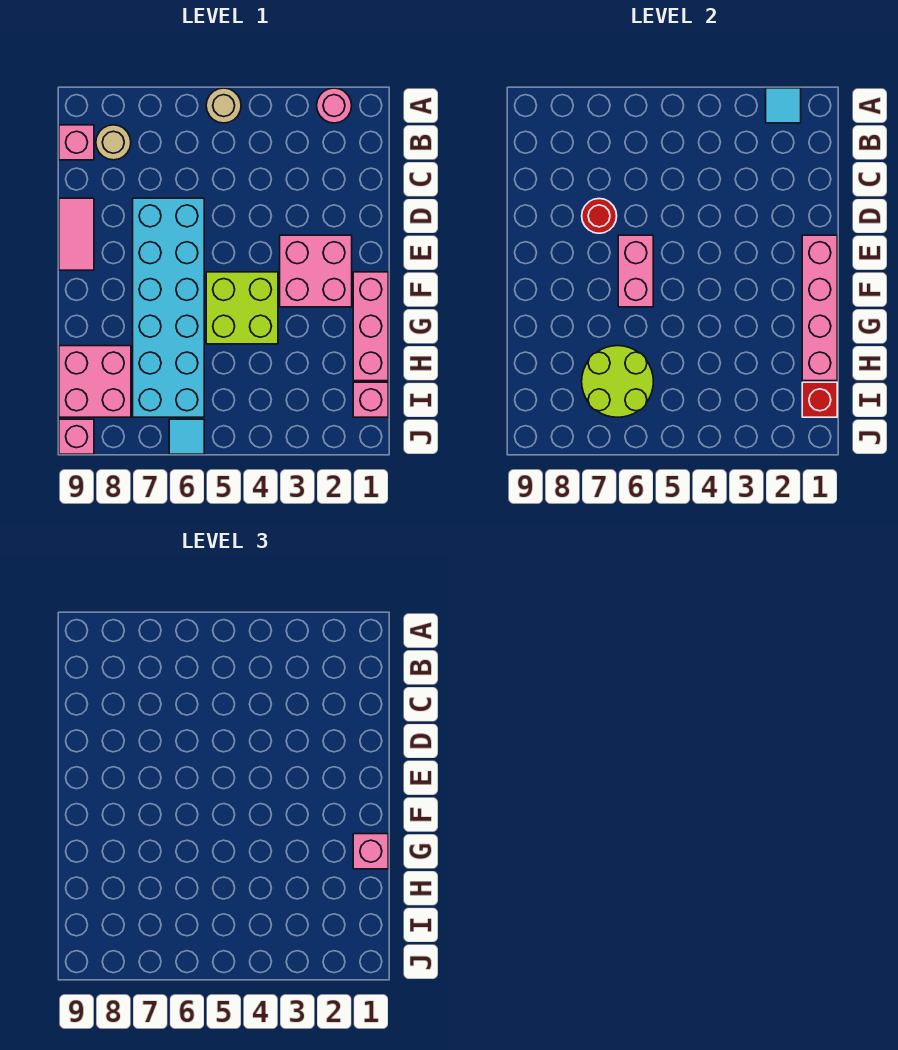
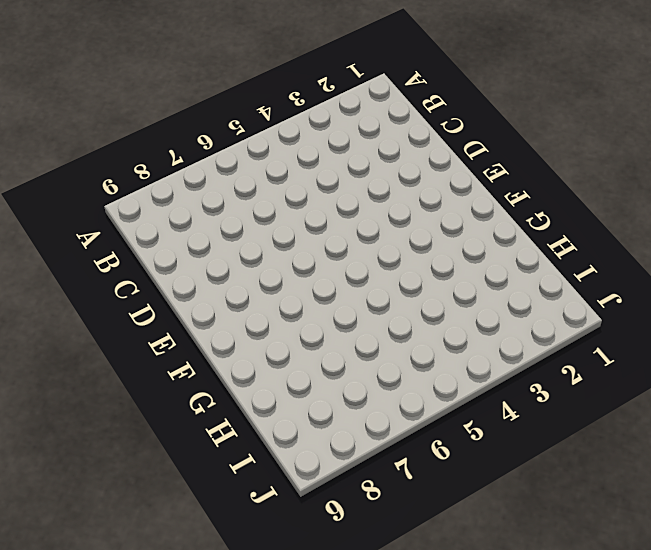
none -> pink round brick A2 level 1
none -> tan round brick A5 level 1
none -> tan round brick B8 level 1

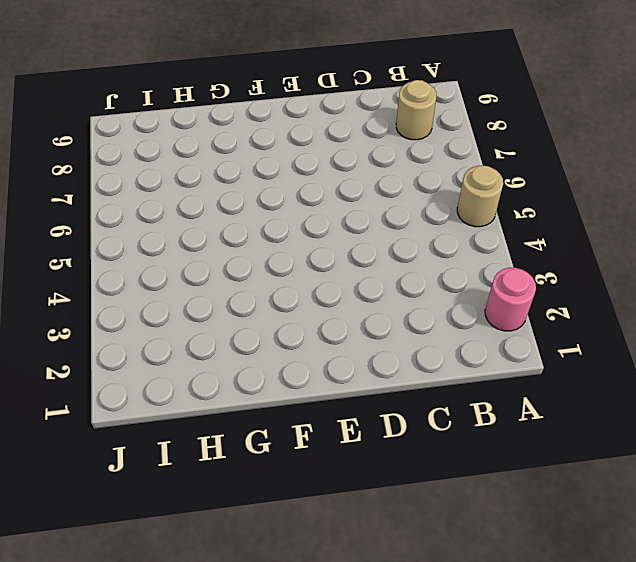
none -> pink brick B9 level 1
none -> cyan brick D6:I7 level 1
none -> pink tile D9:E9 level 1

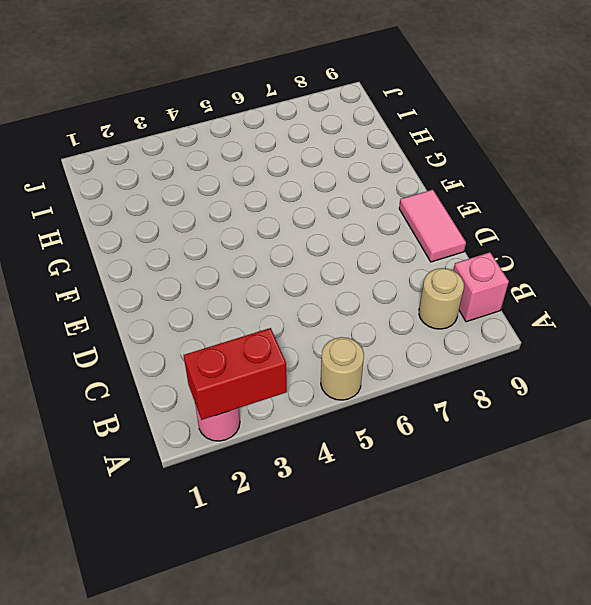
red brick A2:A3 level 2 -> cyan tile A2 level 2
none -> cyan brick D6:I7 level 1
none -> pink brick E2:F3 level 1
none -> pink brick F1:H1 level 1

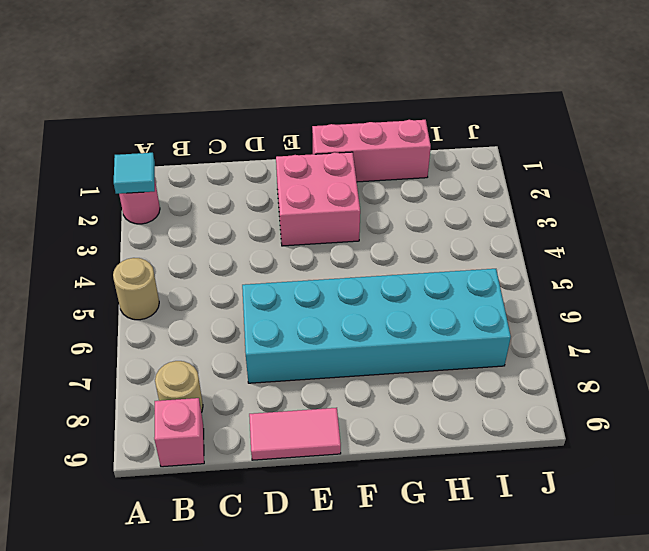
none -> lime brick F4:G5 level 1
none -> pink brick H8:I9 level 1
none -> pink brick I1 level 1

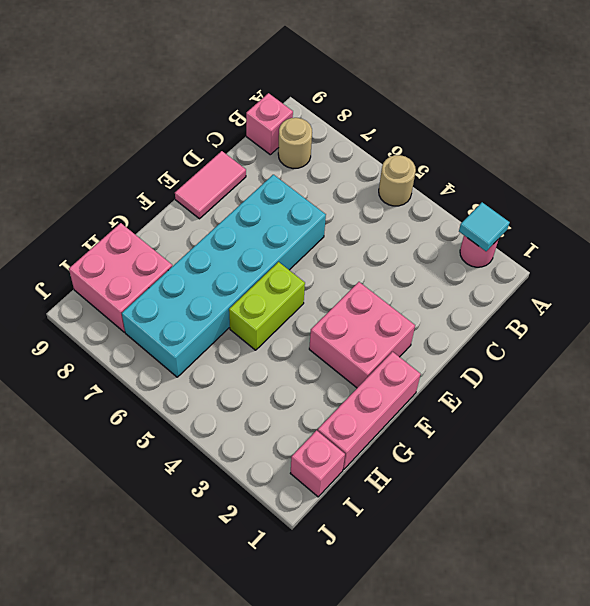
lime brick F5:G5 level 1 -> lime brick F4:G5 level 1
none -> cyan tile J6 level 1
none -> pink brick J9 level 1
none -> red round brick D7 level 2

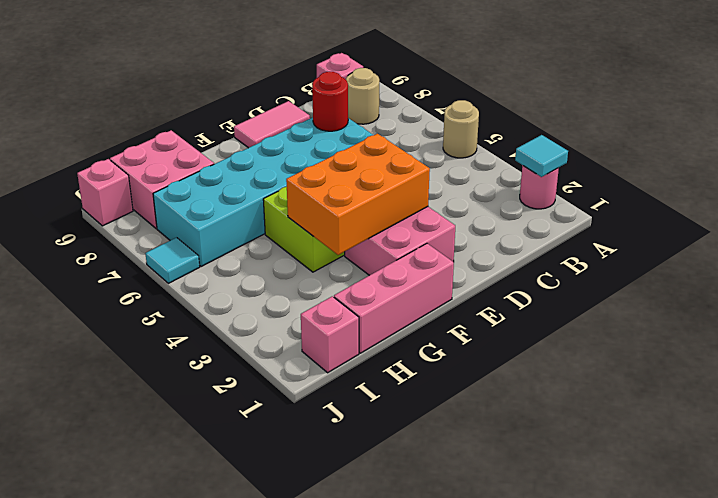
orange brick E3:G4 level 2 -> none
none -> pink brick E1:H1 level 2
none -> pink brick E6:F6 level 2
none -> lime round brick H6:I7 level 2

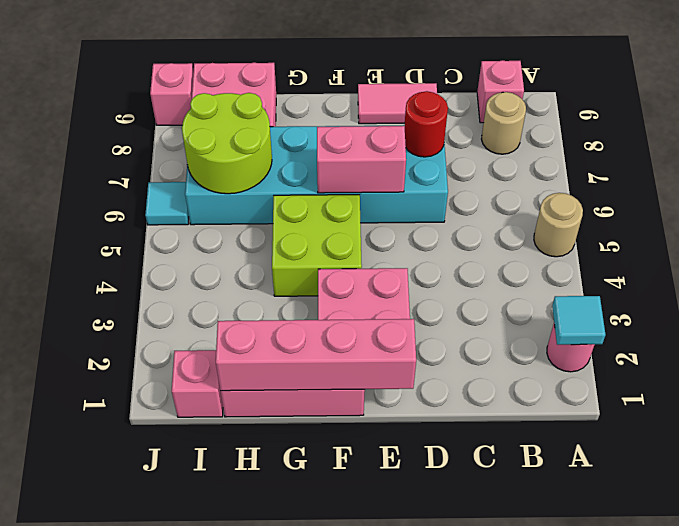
none -> red brick I1 level 2
none -> pink brick G1 level 3

